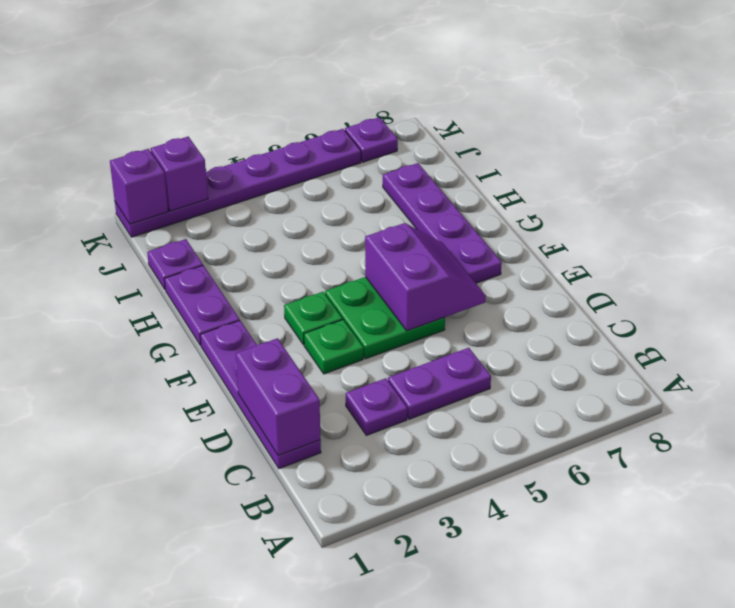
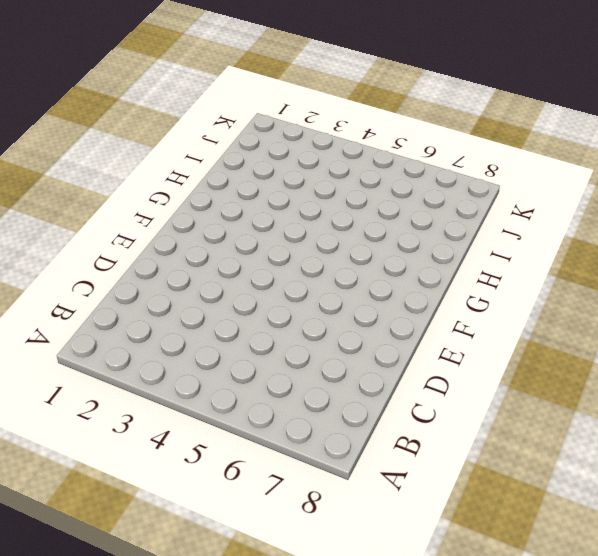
none -> purple plate C1:F1 level 1
none -> purple plate C3 level 1
none -> purple plate C4:C5 level 1

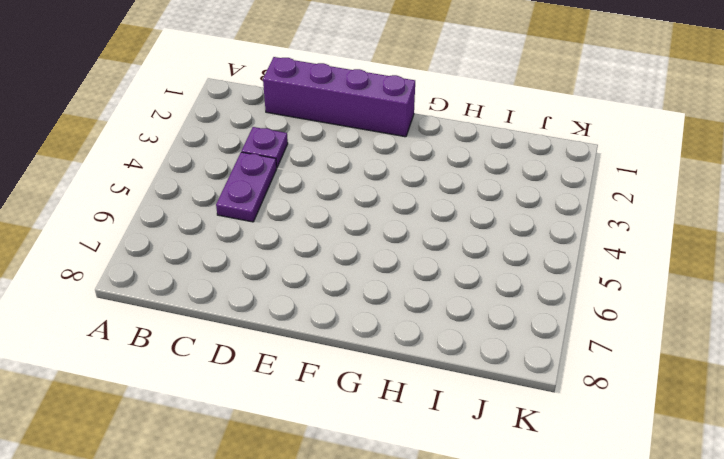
purple brick C1:F1 level 1 -> purple plate C1:F1 level 1
none -> green plate E3 level 1
none -> green plate E4:F5 level 1
none -> green plate F3 level 1

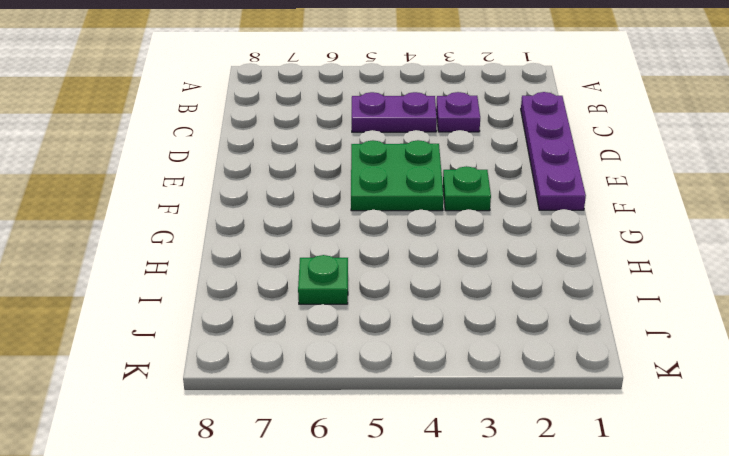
green plate I6 level 1 -> green plate E3 level 1
none -> purple plate F7:I7 level 1
none -> purple plate G1:H1 level 1
none -> purple plate I1 level 1

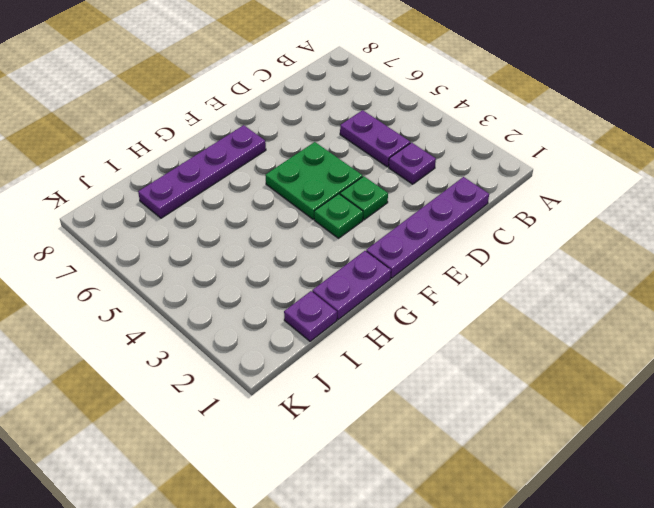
none -> purple plate K1:K6 level 1
none -> purple plate K7 level 1
none -> purple brick C1:D1 level 2

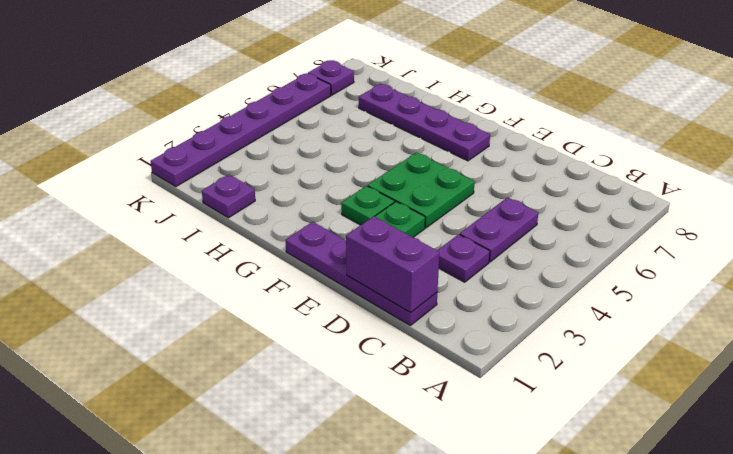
none -> purple plate G1:H1 level 1
none -> purple slope E5:F6 level 2 top 5
none -> purple brick K1 level 2

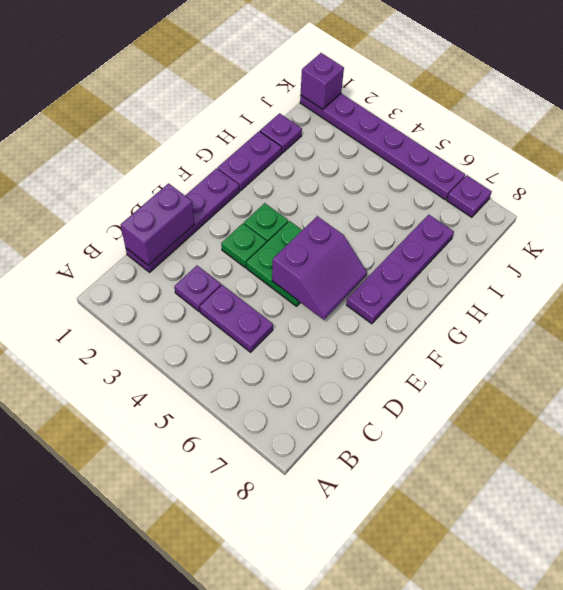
none -> purple brick K2 level 2

